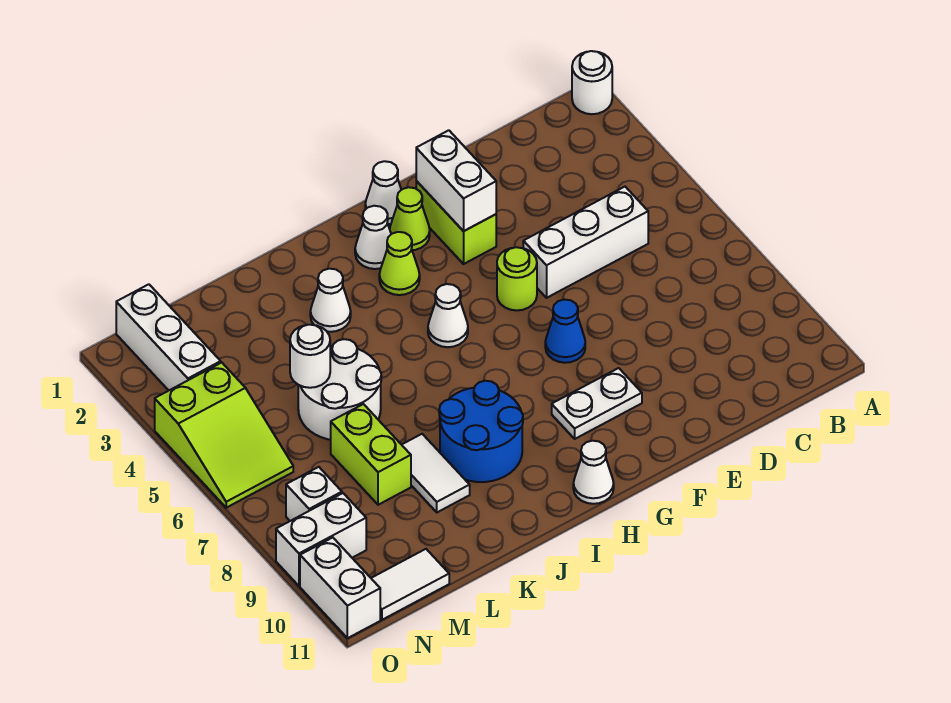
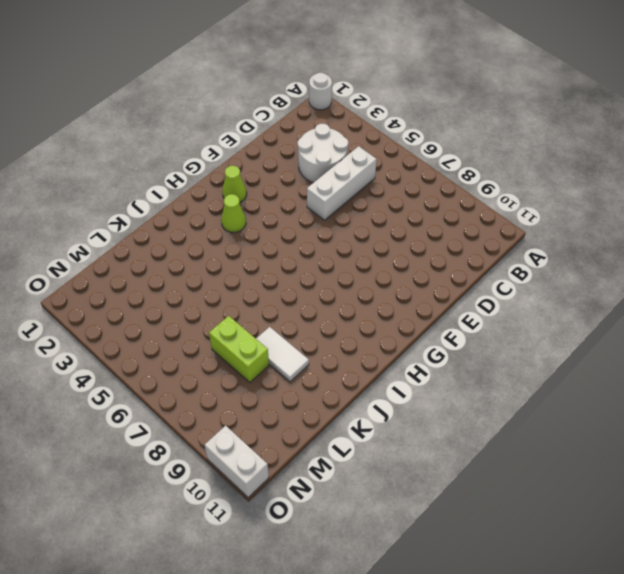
white round brick C3:D4 level 1 -> white round brick K5:L6 level 1
none -> lime brick F2:F3 level 1
none -> lime round brick F5 level 1
none -> blue cone F7 level 1

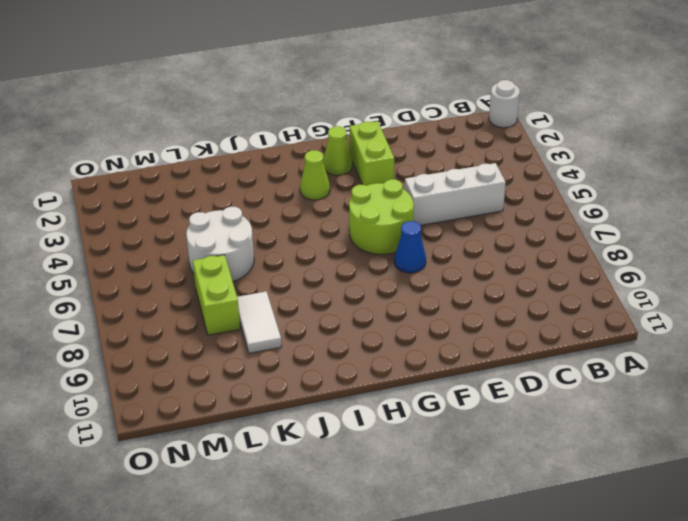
lime round brick F5:G6 level 1 -> lime round brick F5 level 1
none -> white plate F9:G9 level 1
none -> white cone G1 level 1
none -> white cone H2 level 1

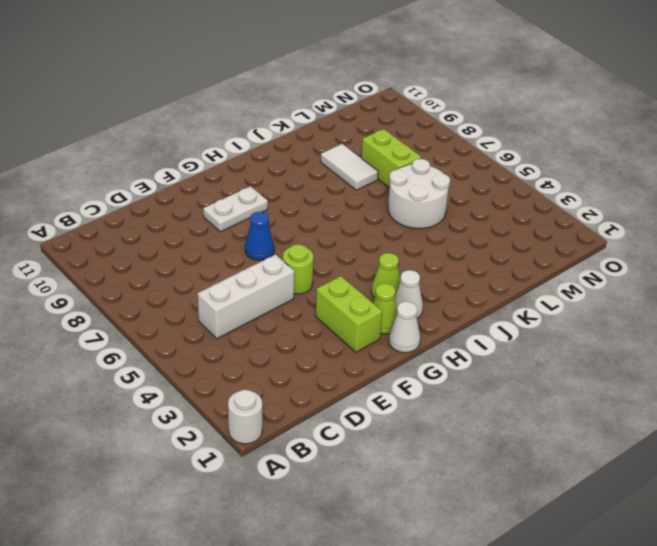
none -> white cone H5 level 1
none -> white cone H11 level 1
none -> blue round brick I8:J9 level 1

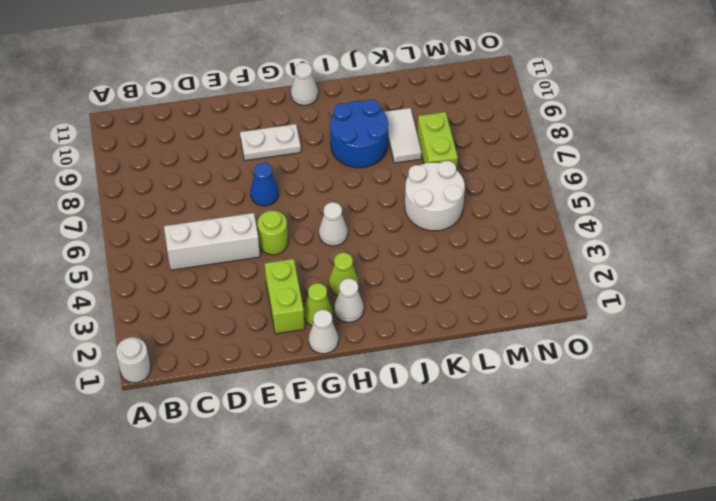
none -> white cone J3 level 1
none -> white tile M11:N11 level 1
none -> white brick N1:N3 level 1

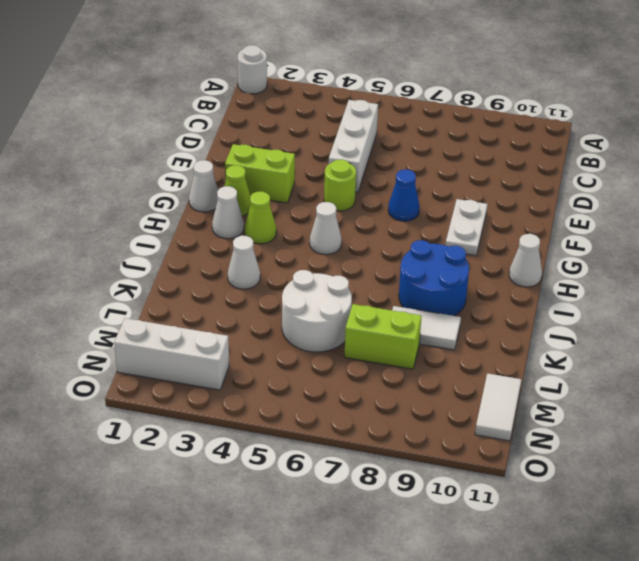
none -> lime slope N4:O6 level 1 top 4
none -> white brick N8 level 1
none -> white brick N9:O9 level 1

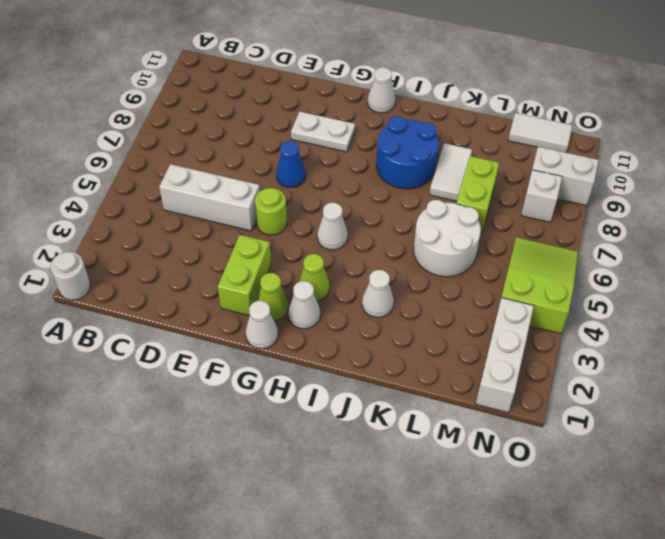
none -> white brick O10:O11 level 1
none -> white brick F2:F3 level 2
none -> white round brick L5 level 2

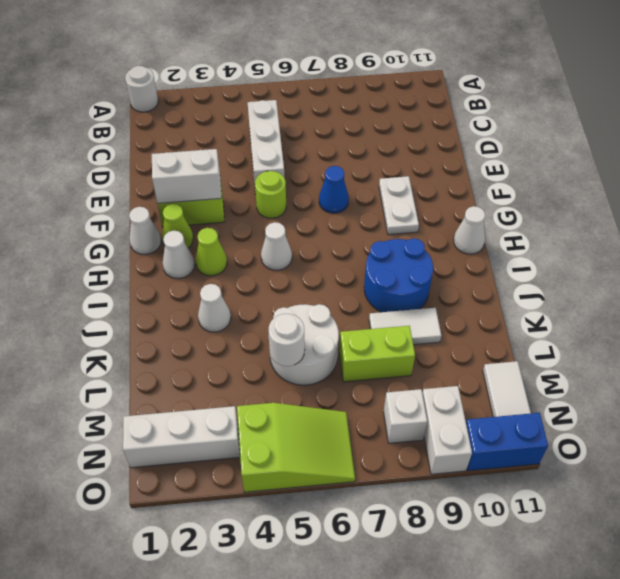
blue brick O10:O11 level 1 -> white brick O10:O11 level 1

